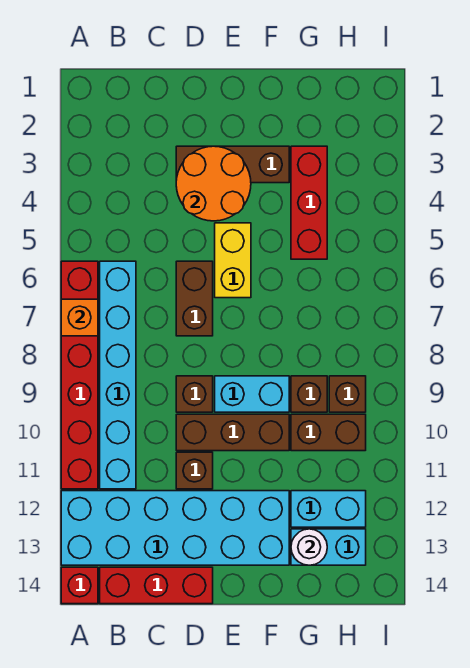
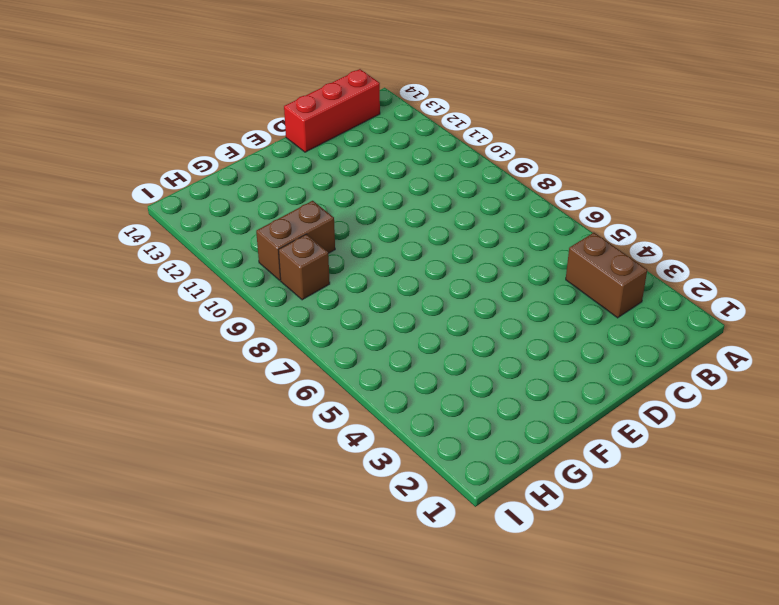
brown brick B3:B4 level 1 -> brown brick D6:D7 level 1
none -> red brick A6:A11 level 1
none -> cyan brick A12:F13 level 1
none -> red brick A14 level 1

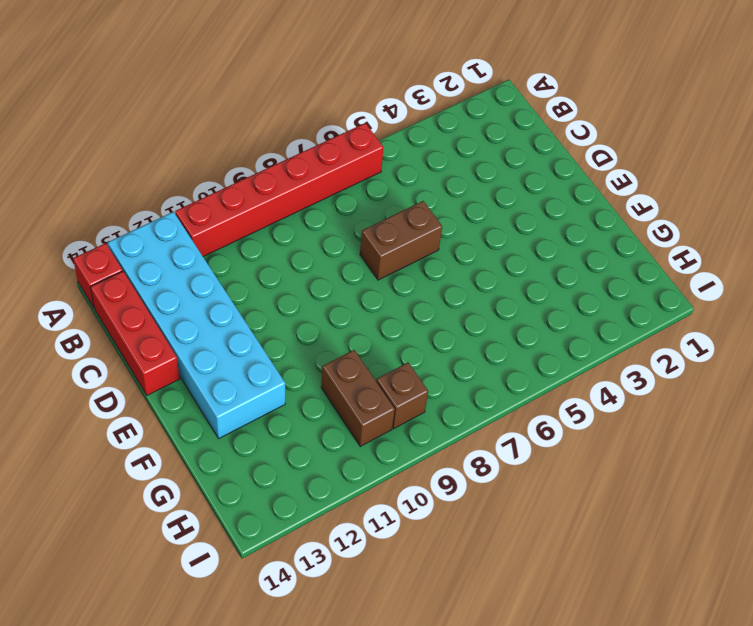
none -> cyan brick B6:B11 level 1
none -> brown brick D3:F3 level 1
none -> brown brick D9 level 1

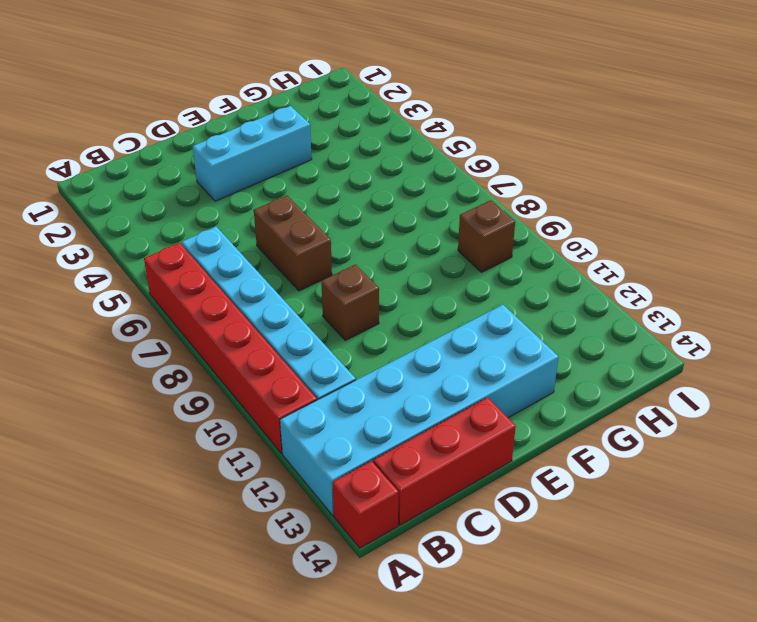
cyan brick D3:F3 level 1 -> brown brick D3:F3 level 1
none -> brown brick D10:F10 level 1
none -> brown brick D11 level 1
none -> yellow brick E5:E6 level 1

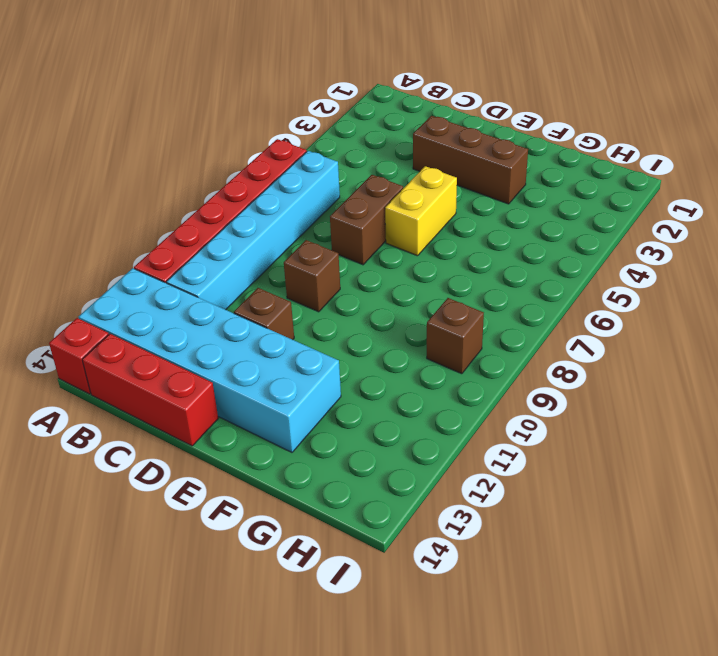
none -> brown brick D10:F10 level 1
none -> cyan brick E9:F9 level 1
none -> red brick G3:G5 level 1

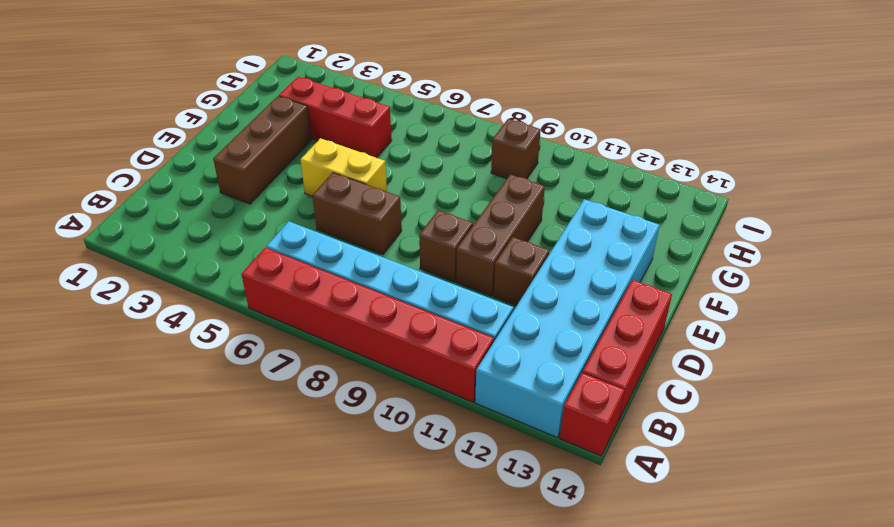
none -> cyan brick E9:F9 level 1
none -> brown brick G9 level 1
none -> brown brick G10:H10 level 1

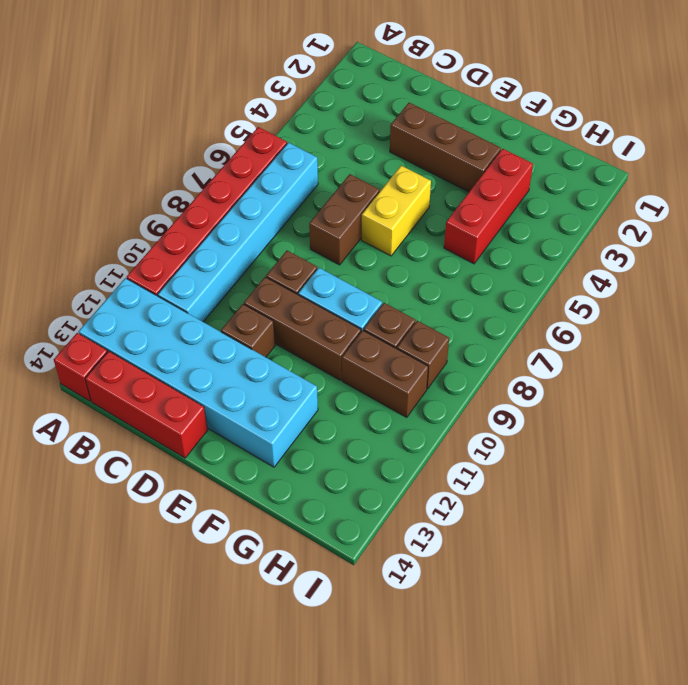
none -> cyan brick G12:H12 level 1
none -> cyan brick G13:H13 level 1
none -> orange brick A7 level 2

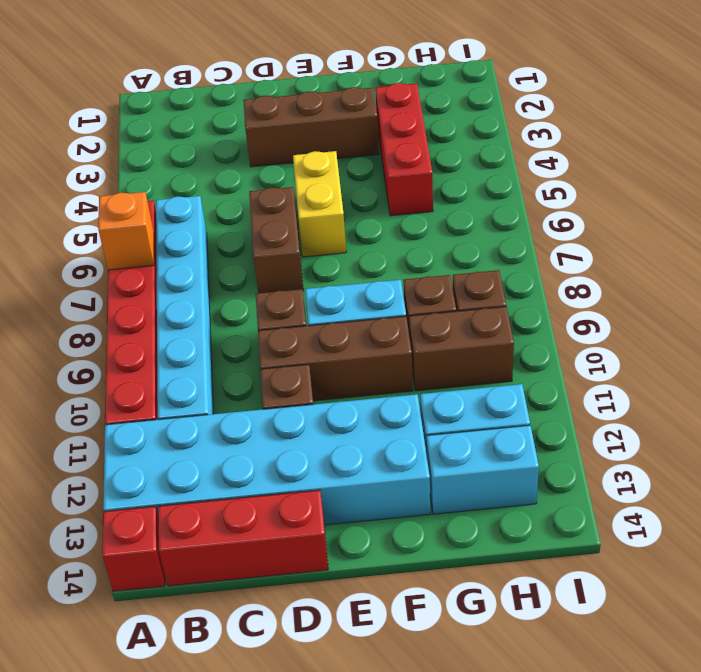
none -> orange round brick D3:E4 level 2
none -> white round brick G13 level 2

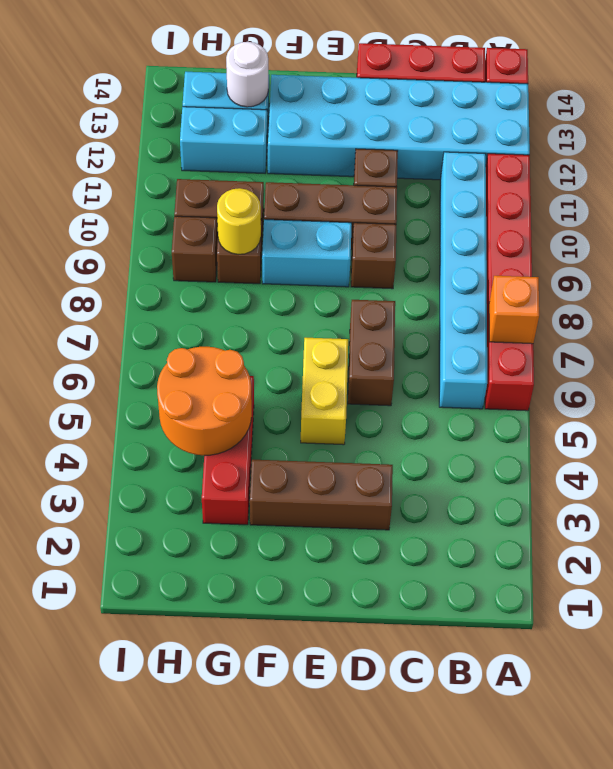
orange round brick G4:H5 level 2 -> orange round brick D3:E4 level 2
yellow round brick G9 level 2 -> none

